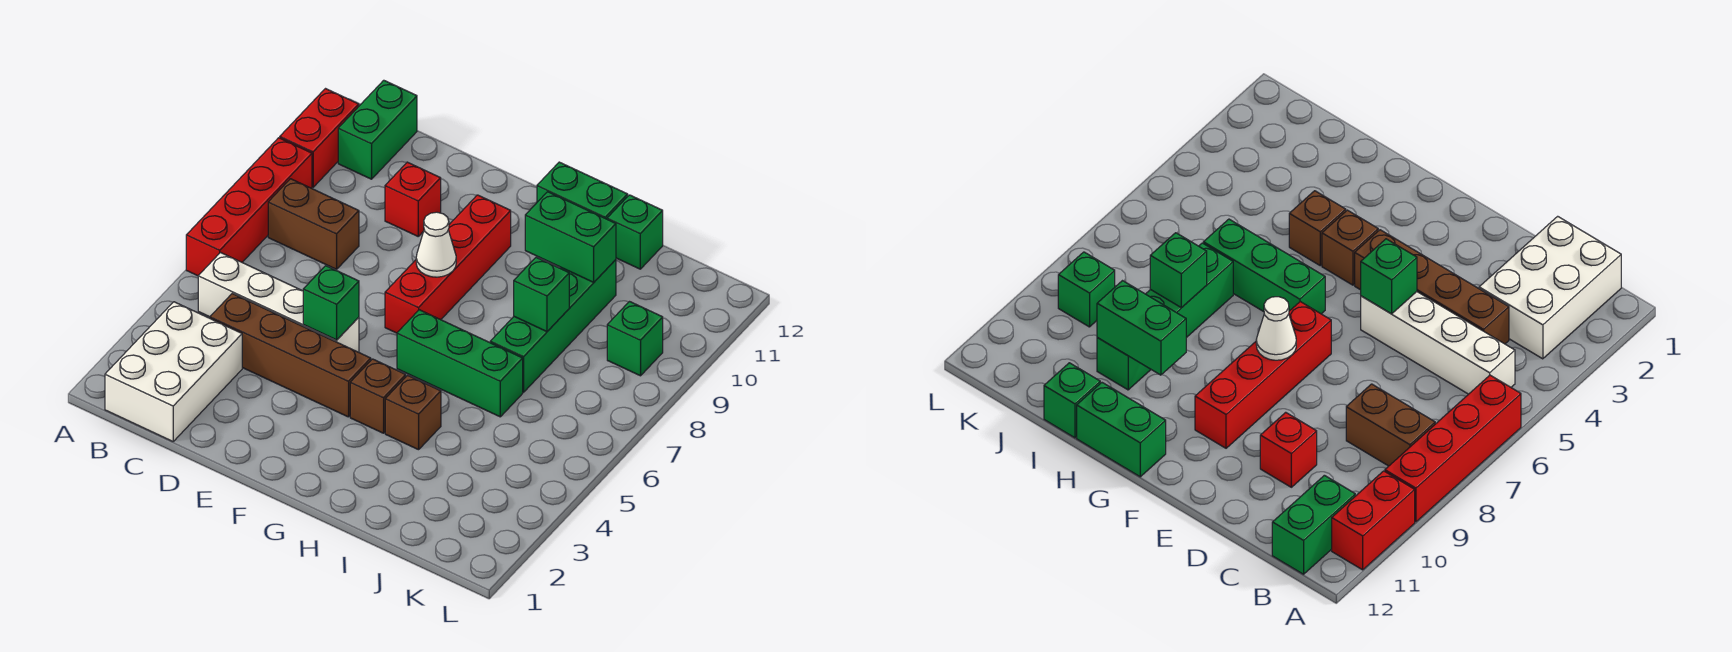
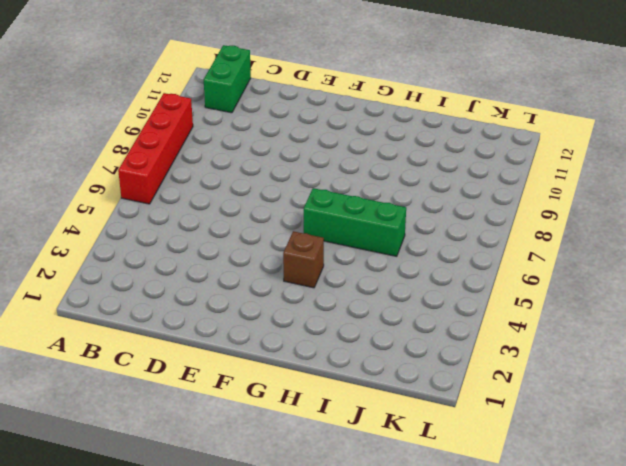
none -> red brick A10:A11 level 1
none -> white brick B1:C3 level 1
none -> white brick B5:E5 level 1

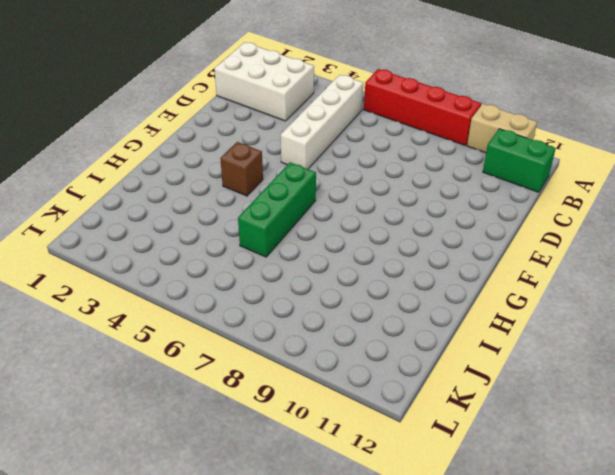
tan brick A10:A11 level 1 -> red brick A10:A11 level 1
none -> brown brick B8:C8 level 1
none -> brown brick C4:F4 level 1
none -> red brick D10 level 1

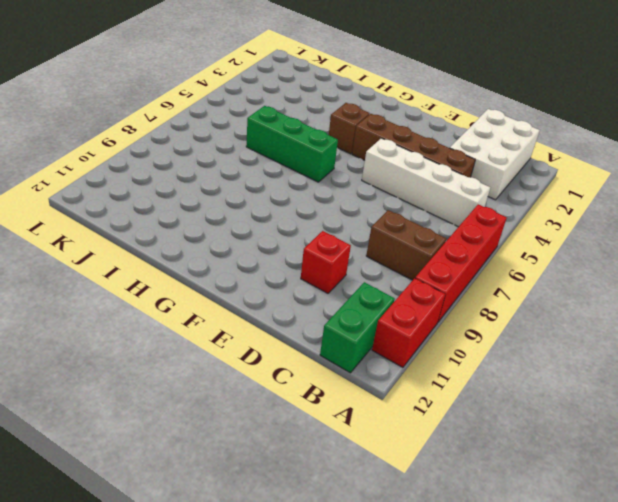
none -> red brick F7:F10 level 1
none -> green brick G12:H12 level 1
none -> brown brick H4 level 1

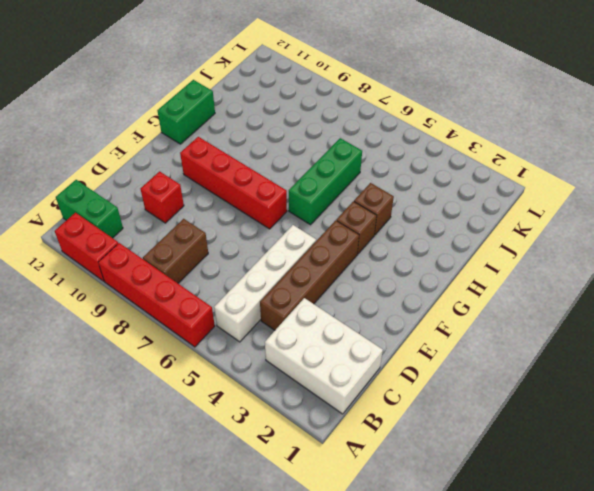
none -> green brick I7:I10 level 1
none -> green brick I12 level 1
none -> green brick K9 level 1

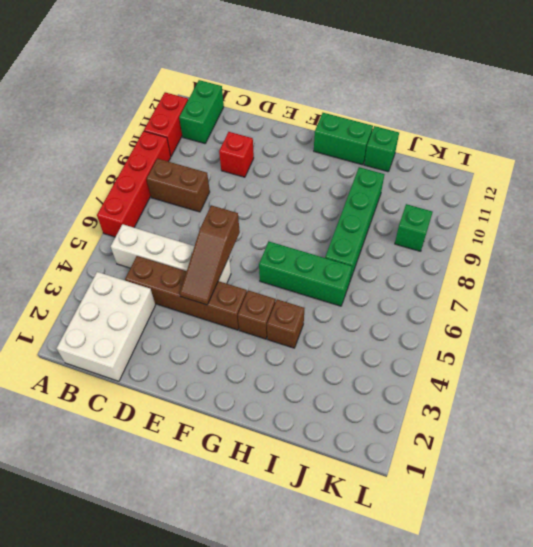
brown slope E4:E6 level 2 top 6 -> green brick E5 level 2
none -> red brick F7:F10 level 1
none -> white cone F8 level 2
none -> green brick H10:I10 level 2

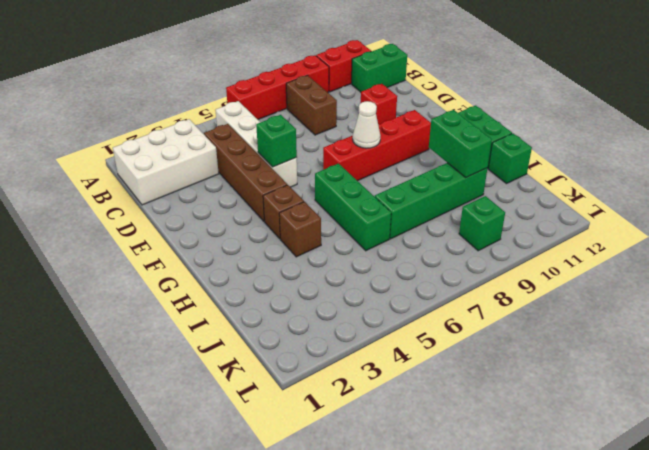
none -> green brick I8 level 2

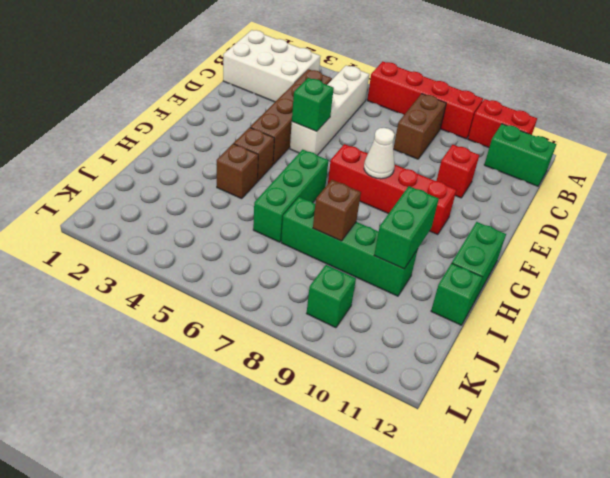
brown brick I8 level 2 -> green brick I8 level 2

